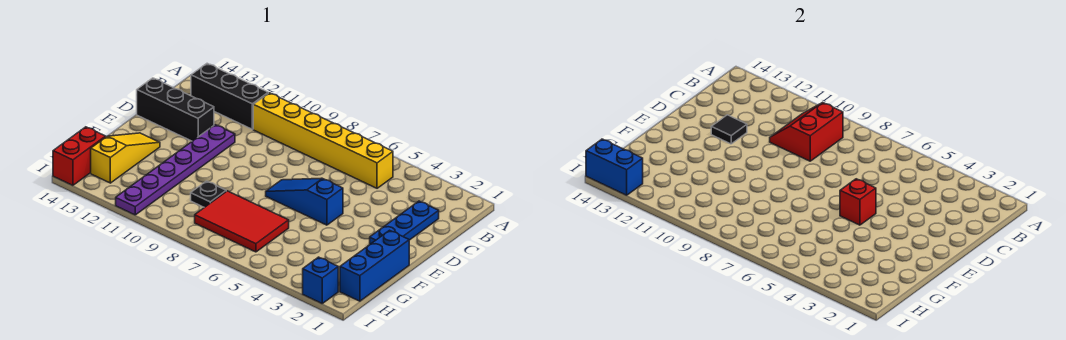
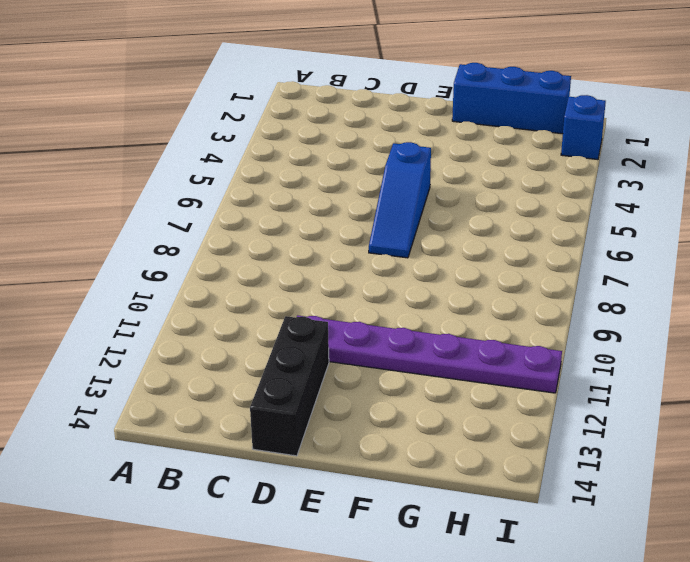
none -> yellow brick B5:B10 level 1
none -> black brick B11:B13 level 1
none -> blue plate C2:E2 level 1

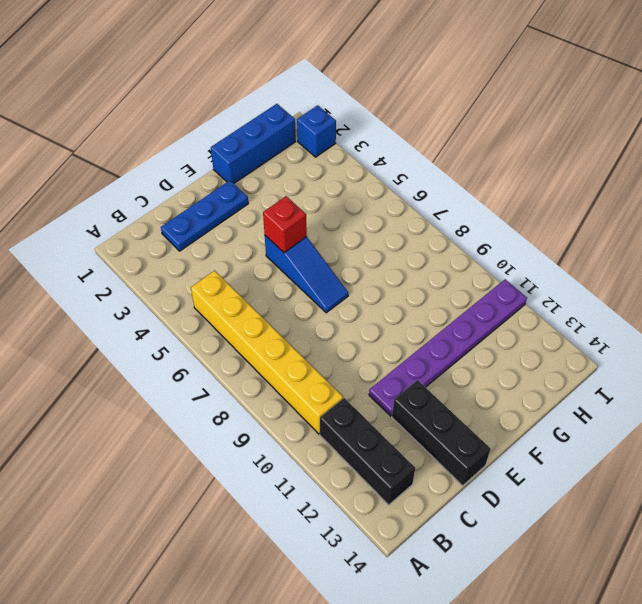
none -> yellow slope F13:H13 level 1 top H
none -> red tile G6:H8 level 1
none -> black plate G9 level 1

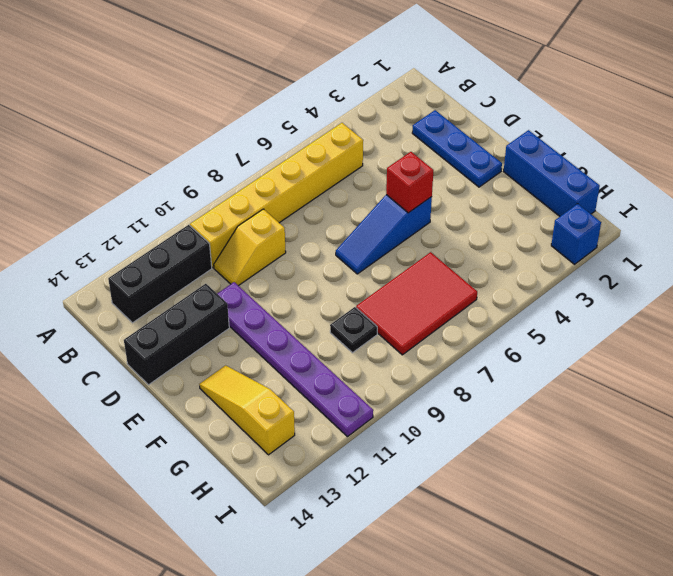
yellow slope C9:C10 level 1 top 9 -> none
none -> red brick H14:I14 level 1
none -> red slope B9:C10 level 2 top 9
none -> black tile D12 level 2

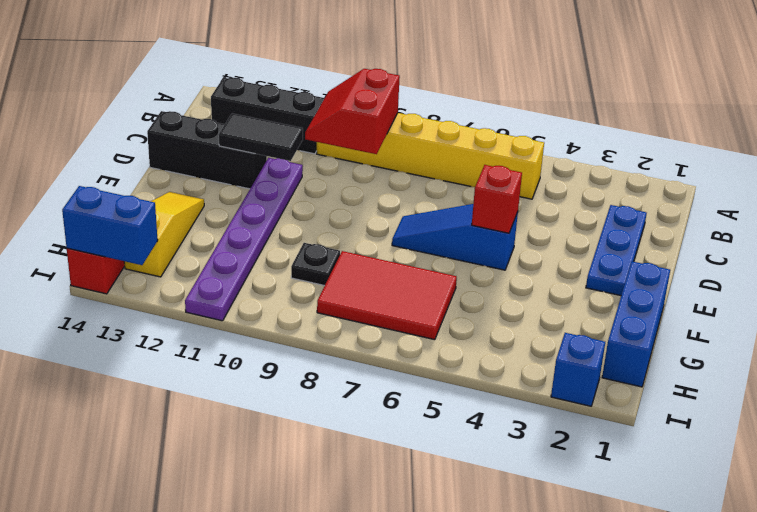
black tile D11:D12 level 2 -> black tile D12 level 2

